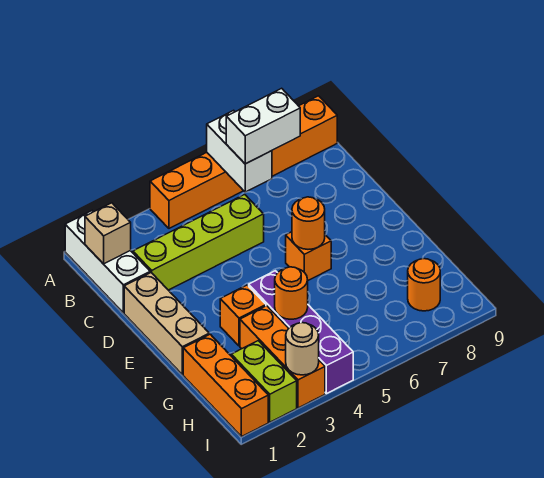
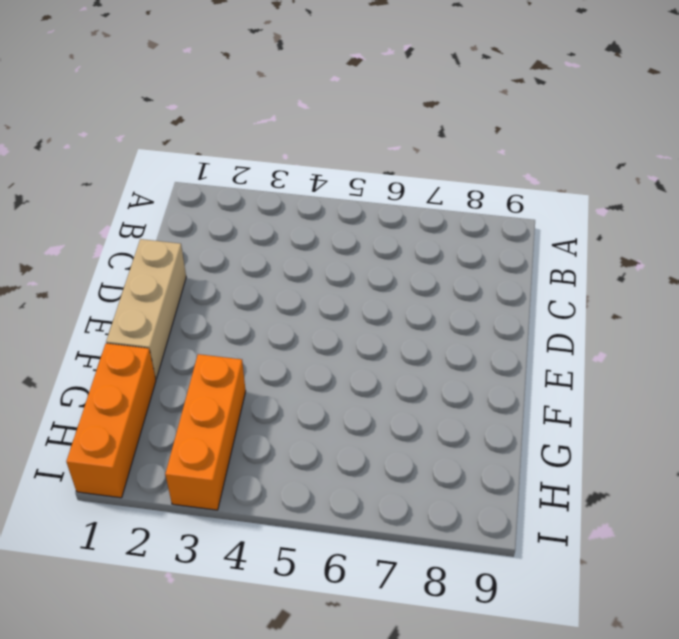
none -> white brick A1:C1 level 1
none -> orange brick A4:A9 level 1
none -> lime brick C2:C5 level 1

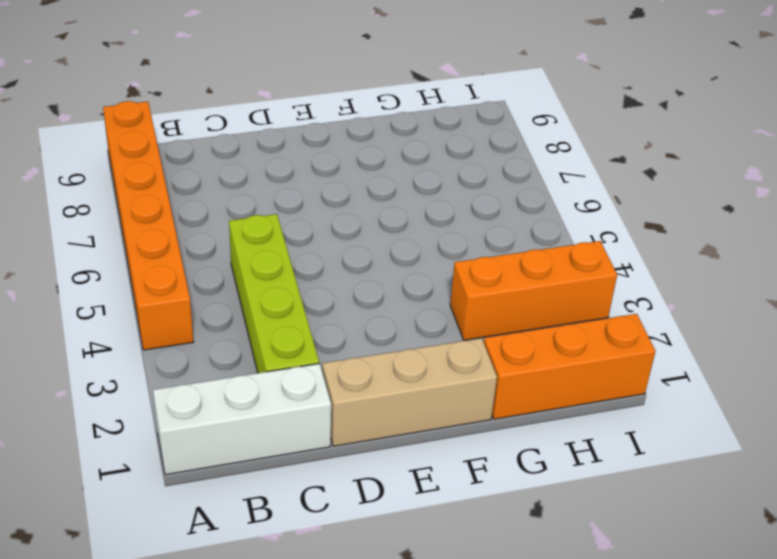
none -> orange brick E6 level 1
none -> orange brick F3 level 1
none -> purple brick F4:I4 level 1

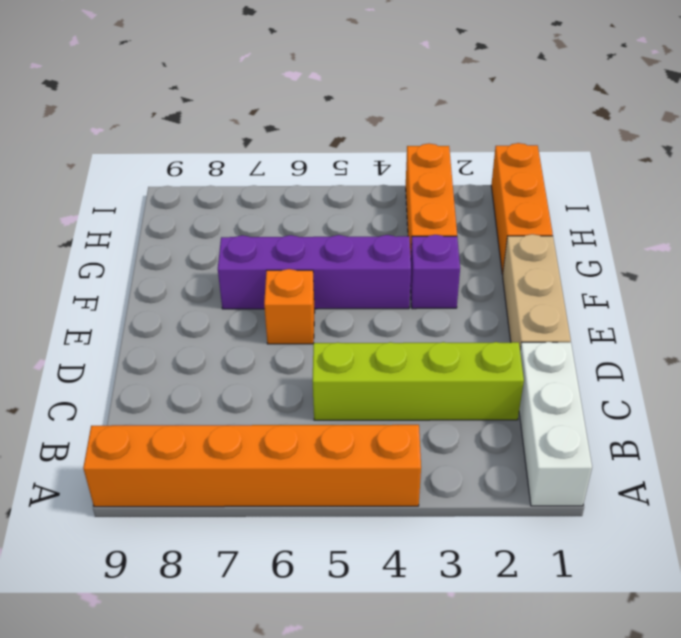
purple brick F3 level 1 -> orange brick F3 level 1
purple brick F4:F7 level 1 -> purple brick F4:I4 level 1
none -> lime brick H2:I2 level 1
none -> orange round brick H8 level 1
none -> white brick A6:B6 level 2

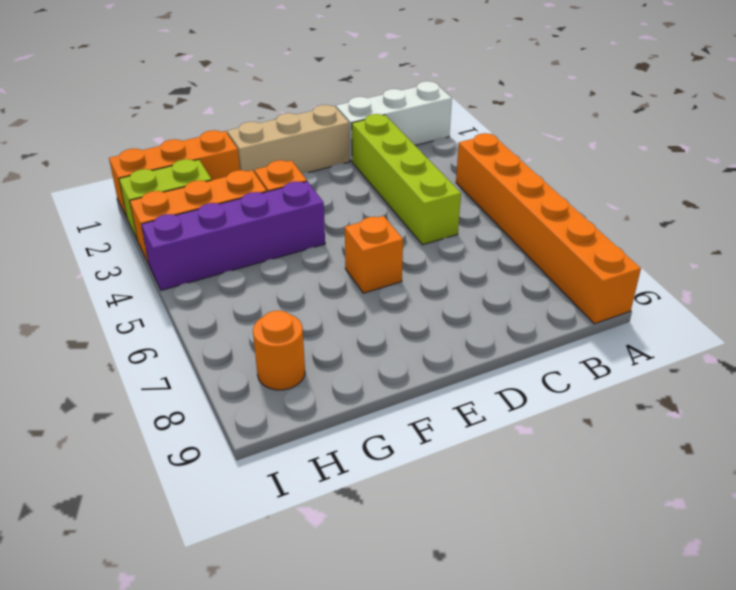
none -> white brick A6:B6 level 2
none -> tan brick B1 level 2
none -> orange round brick E6 level 2

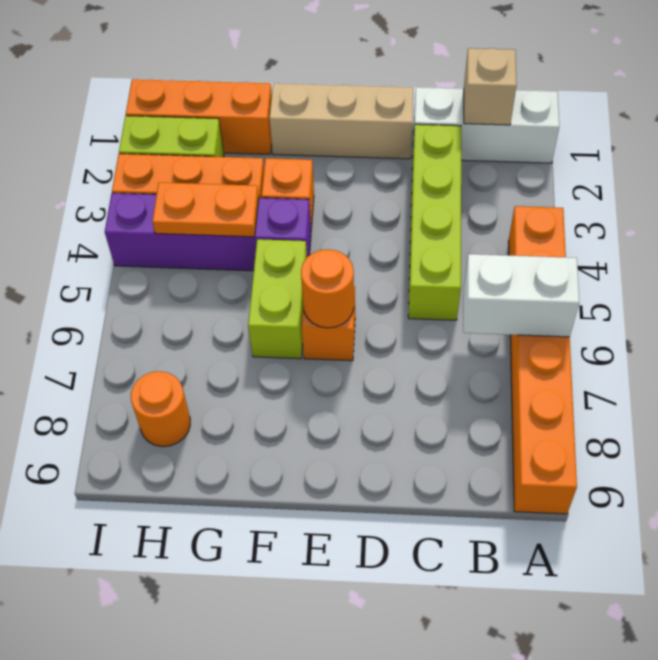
lime brick F5:F6 level 1 -> none
orange plate G4:H4 level 2 -> orange round brick G4 level 2
none -> tan round brick I3 level 2
none -> white brick B6:B7 level 3

